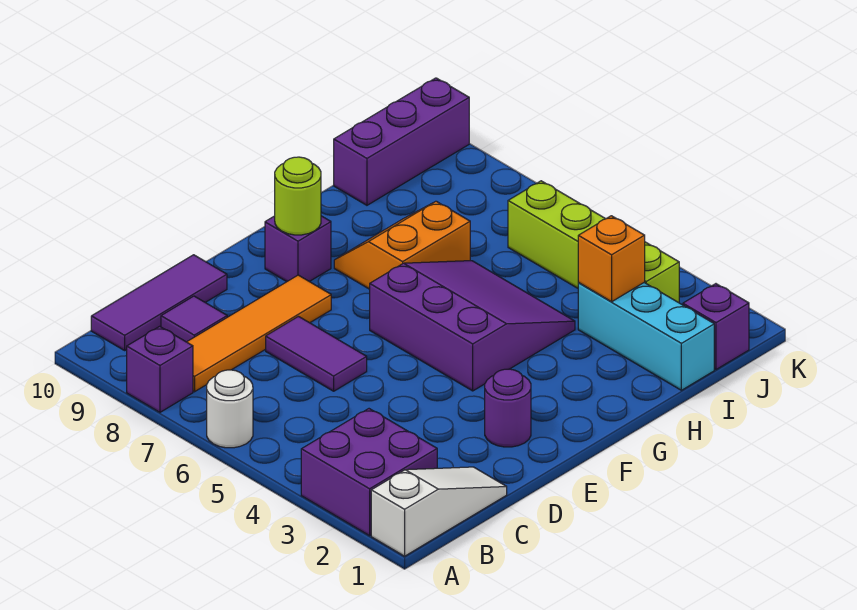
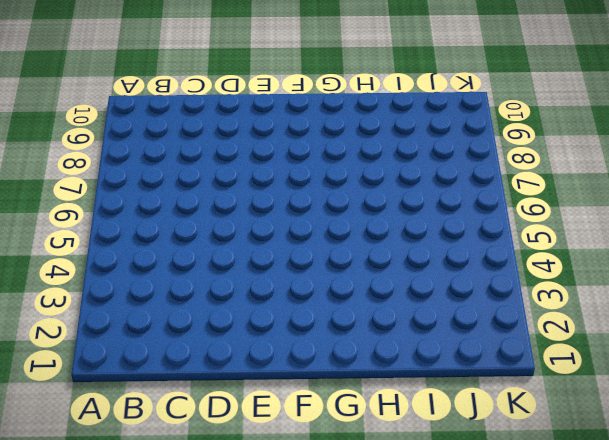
none -> white slope A1:C1 level 1 top A
none -> purple brick A2:B3 level 1
none -> white round brick A6 level 1

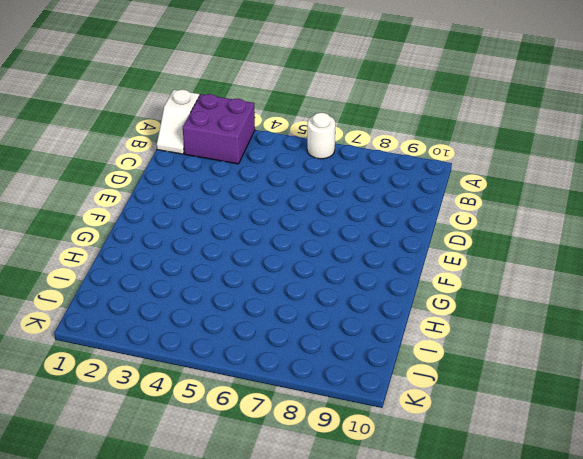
white slope A1:B1 level 1 top A -> white slope A1:C1 level 1 top A
none -> purple brick A8 level 1
none -> orange tile B8:E8 level 1
none -> purple tile B10:D10 level 1

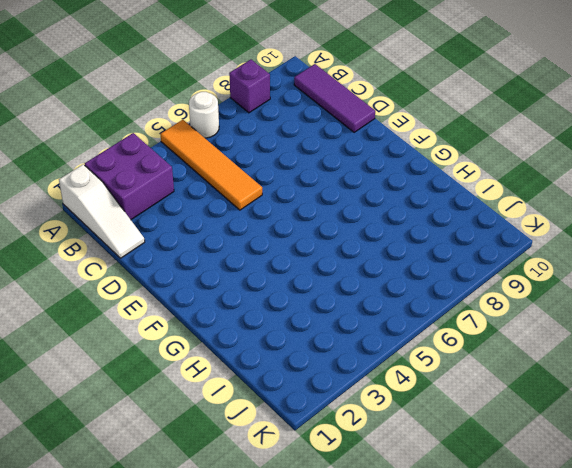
orange tile A5:D5 level 1 -> orange tile B8:E8 level 1
none -> purple tile C9 level 1
none -> purple tile D6:D7 level 1
none -> purple round brick E2 level 1

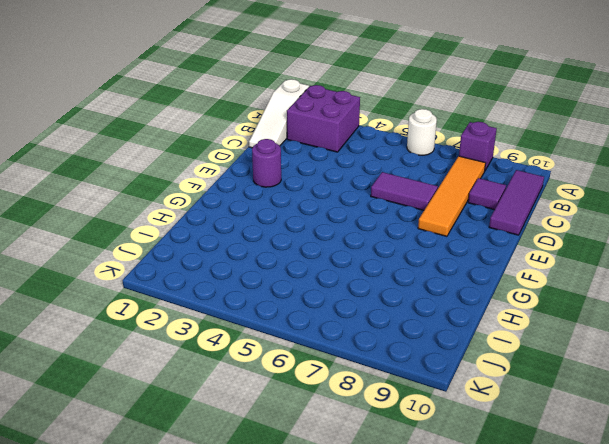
none -> purple slope F4:H6 level 1 top F
none -> purple brick F9 level 1
none -> orange slope G7:H8 level 1 top 7

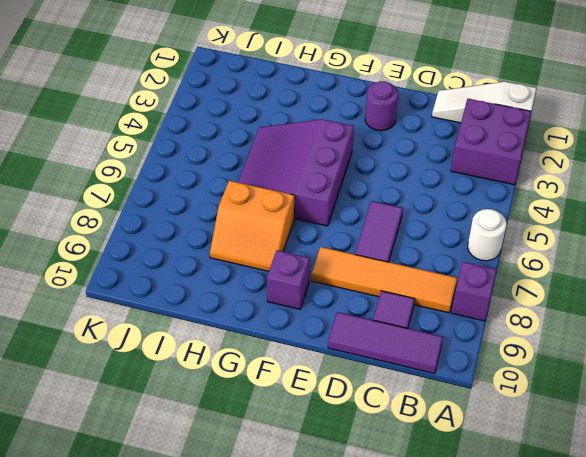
none -> cyan brick I1:I3 level 1
none -> purple brick I10:K10 level 1
none -> purple brick J1 level 1

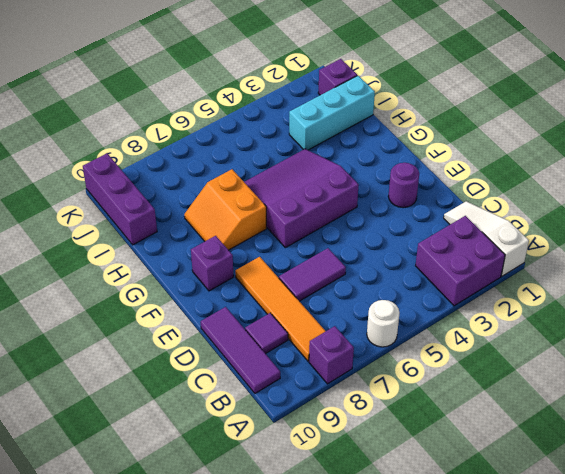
none -> lime brick J3:J6 level 1
none -> lime round brick F9 level 2
none -> orange brick I3 level 2

